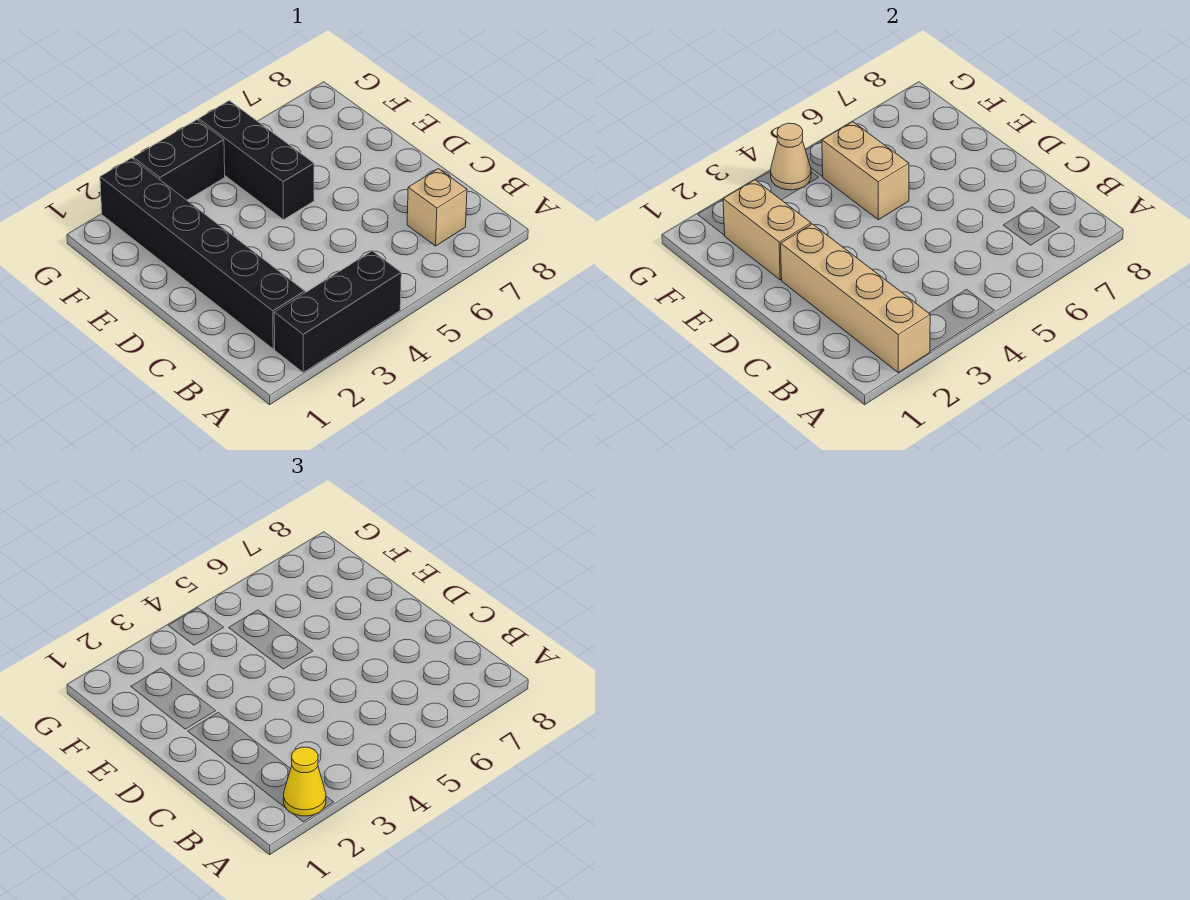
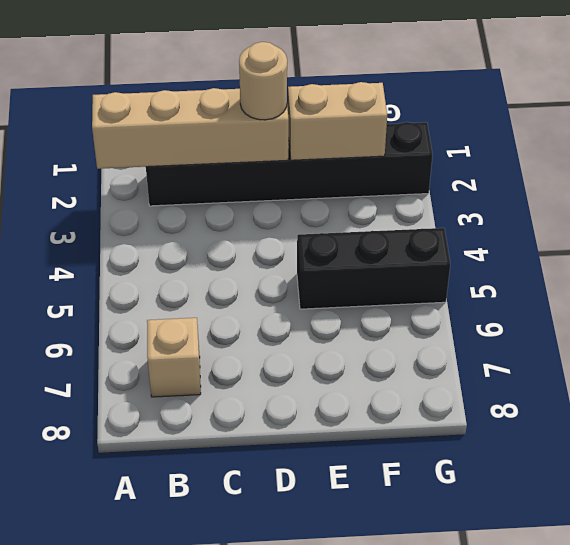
tan round brick D2 level 3 -> none
none -> black brick A2:A4 level 1
none -> black brick G3:G4 level 1

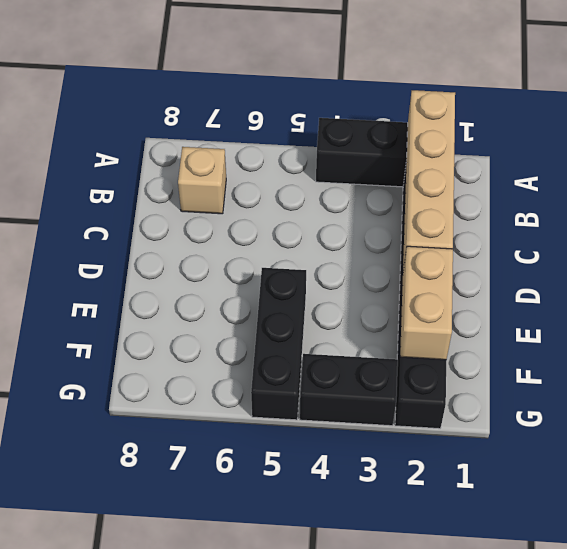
none -> tan brick E5:F5 level 2
none -> tan cone G4 level 2

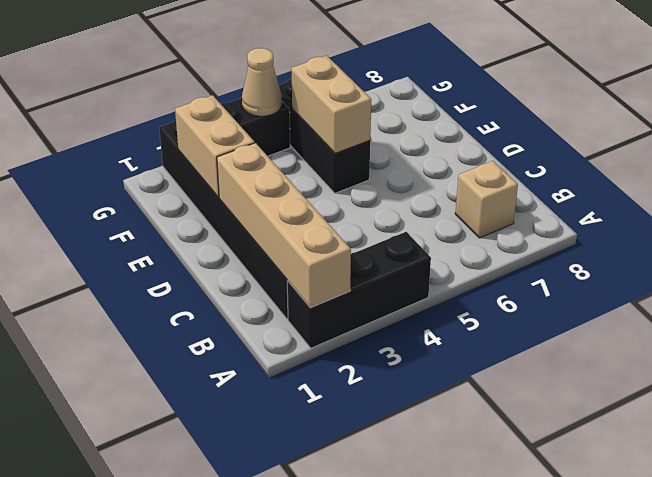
none -> yellow cone A2 level 3

